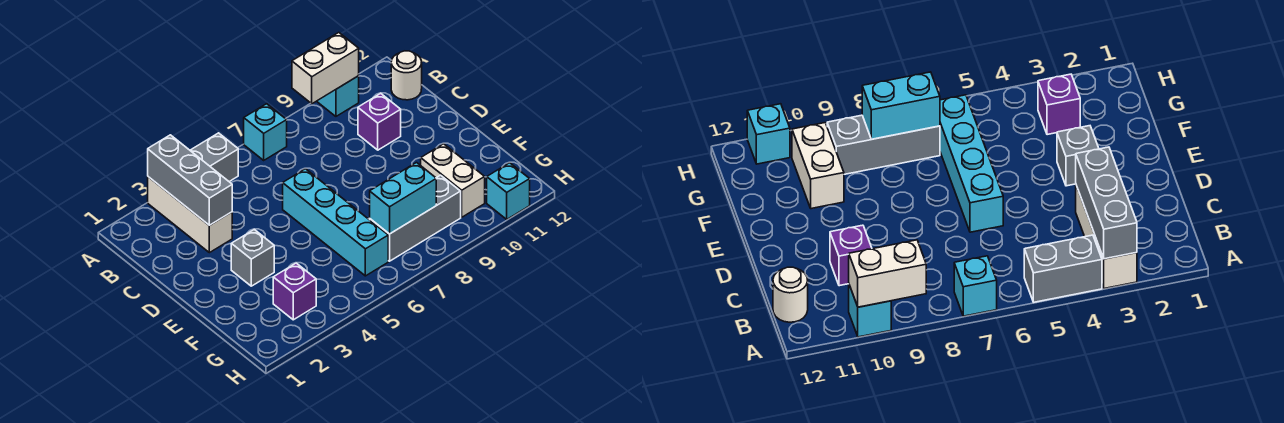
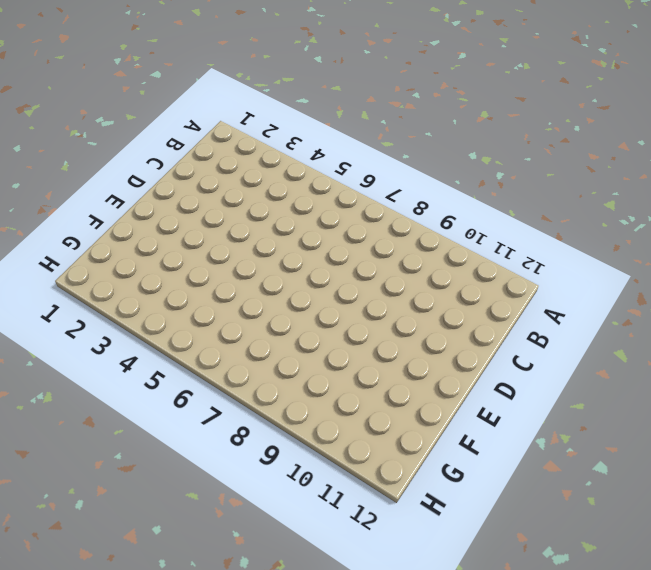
none -> white brick A3:C3 level 1
none -> grey brick A4:A5 level 1
none -> cyan brick A7 level 1

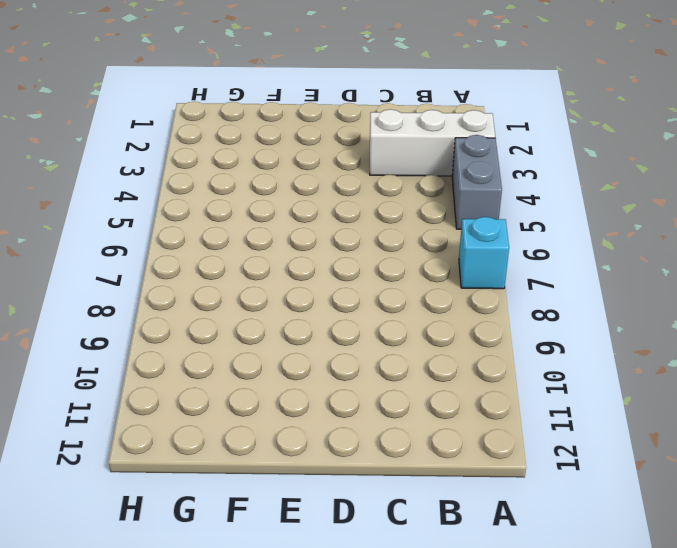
none -> cyan brick A10 level 1
none -> white round brick B12 level 1
none -> purple brick C10 level 1

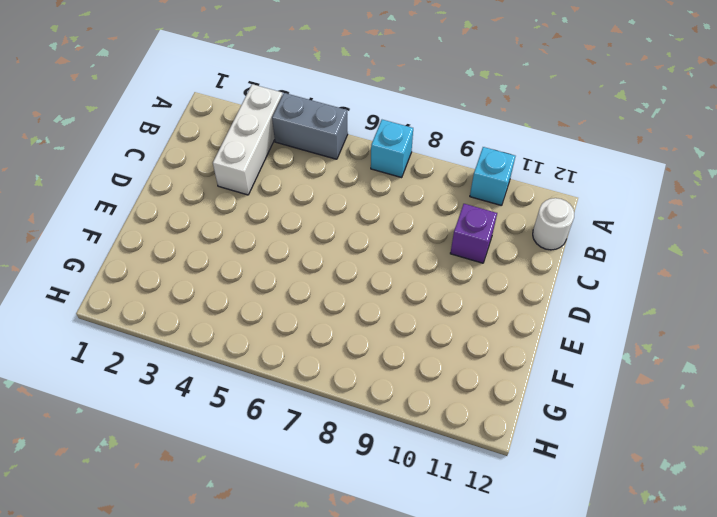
none -> cyan brick D6:G6 level 1
none -> grey brick E3 level 1
none -> white brick F10:G10 level 1

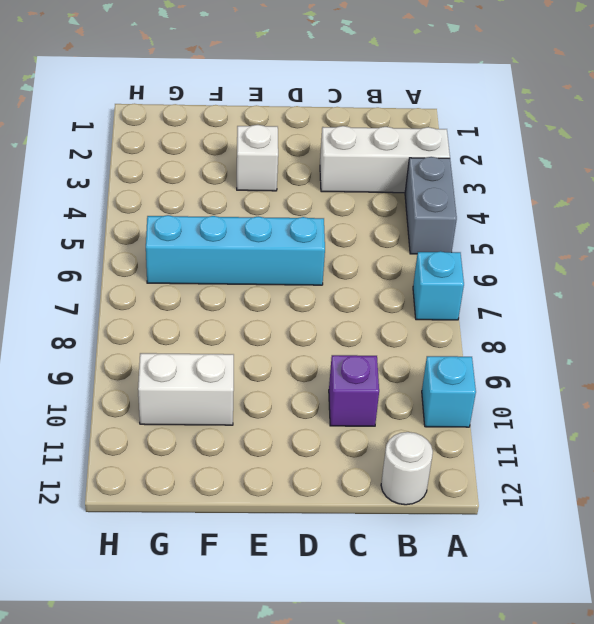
white brick E3 level 1 -> grey brick E3 level 1
none -> purple brick G3 level 1
none -> grey brick G7:G9 level 1
none -> cyan brick H11 level 1

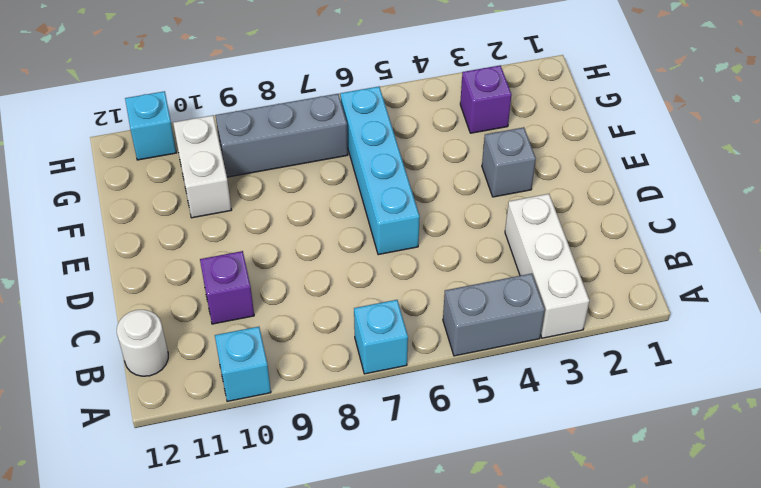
none -> grey brick A3:C3 level 2
none -> white brick A9:A10 level 2
none -> cyan brick G7:G8 level 2

